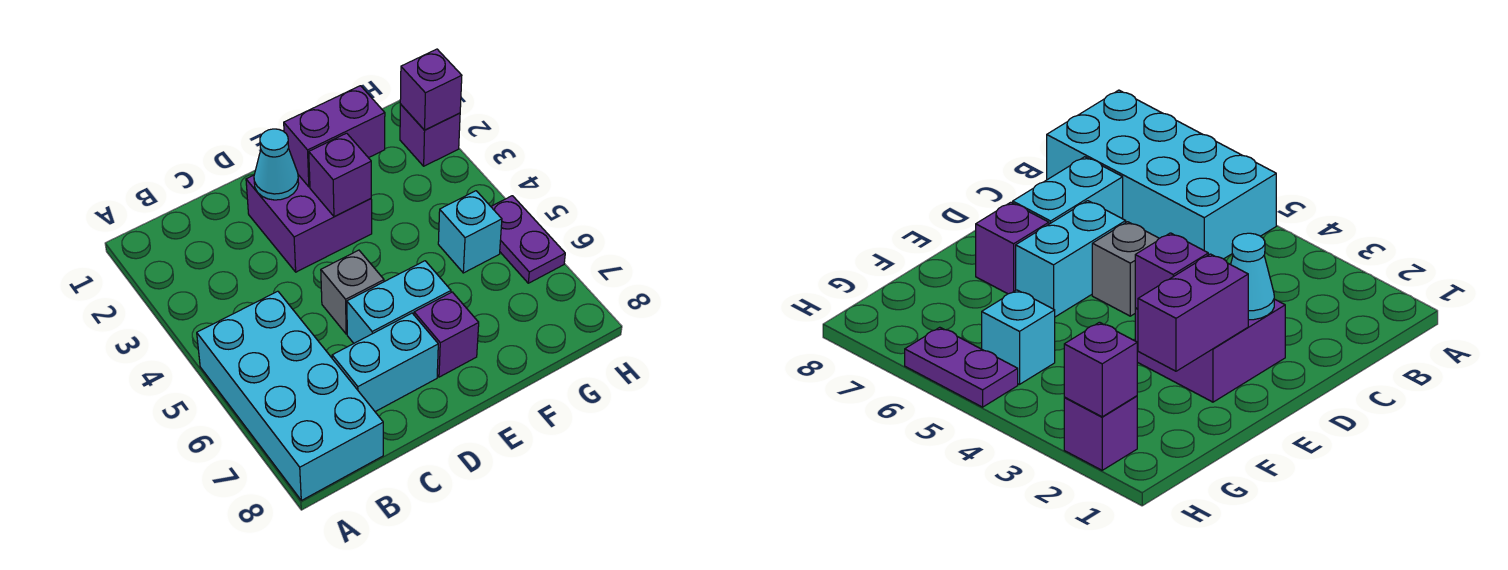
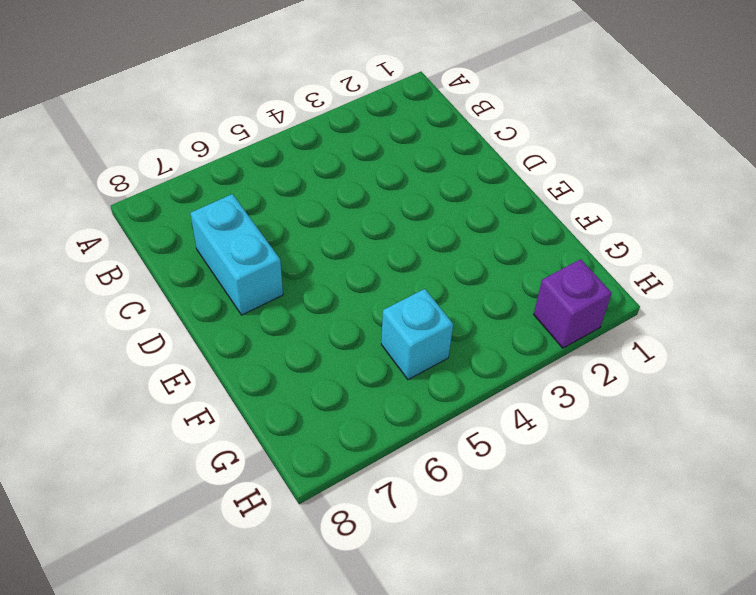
none -> cyan brick A5:B8 level 1
none -> purple brick D2:E3 level 1
none -> grey brick D5 level 1

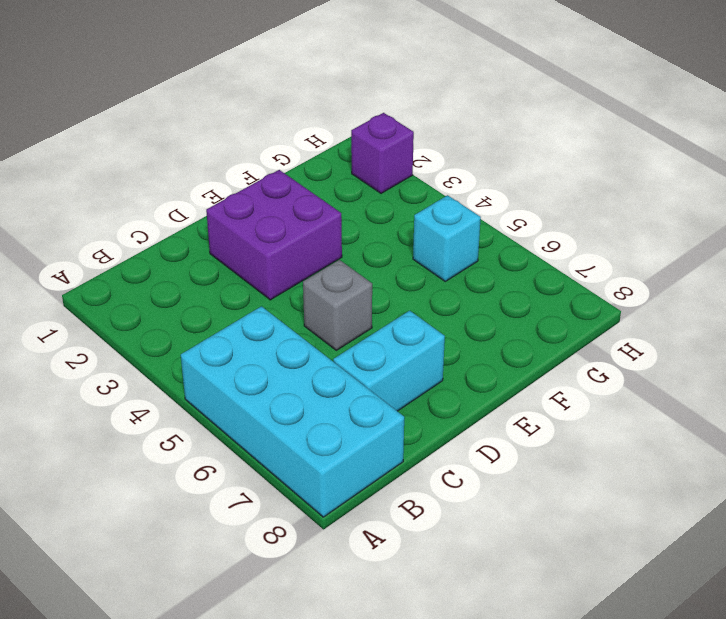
none -> cyan brick D6:E6 level 1
none -> purple brick E7 level 1
none -> purple plate H5:H6 level 1

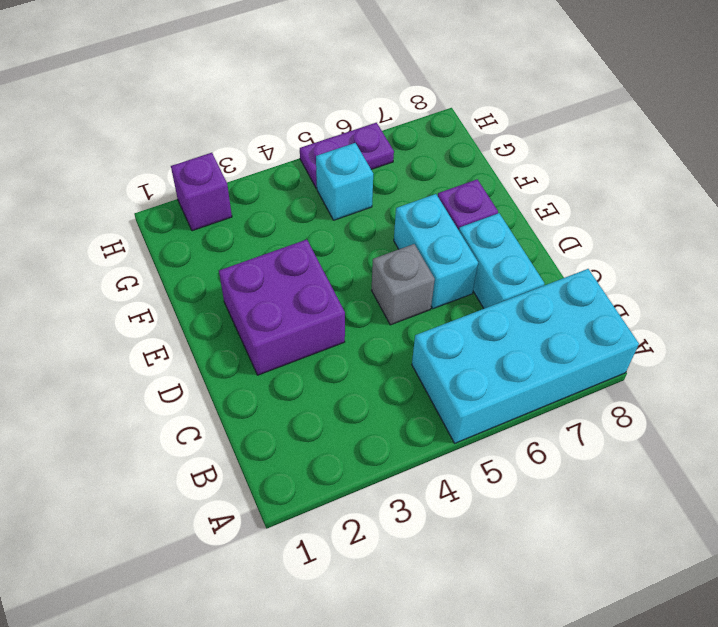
none -> cyan cone D2 level 2
none -> purple brick E2:F2 level 2
none -> purple brick E3 level 2

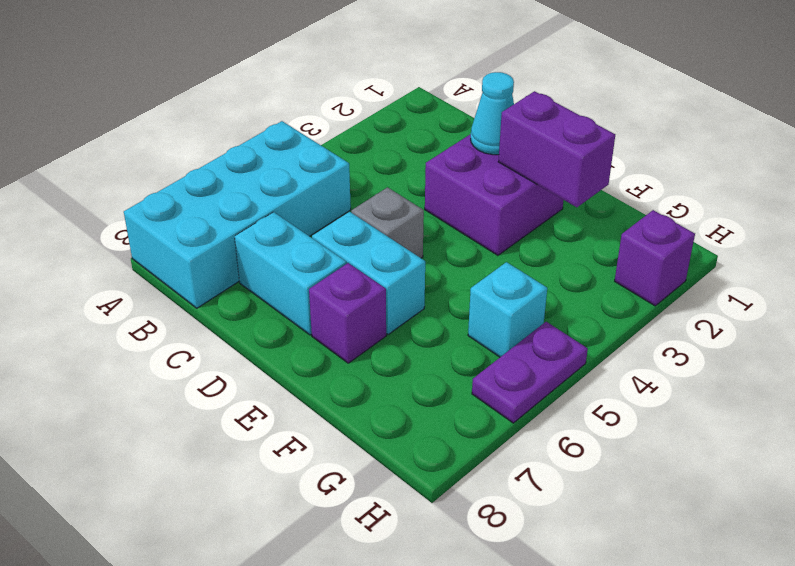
none -> purple brick E3 level 2
none -> purple brick H2 level 2

